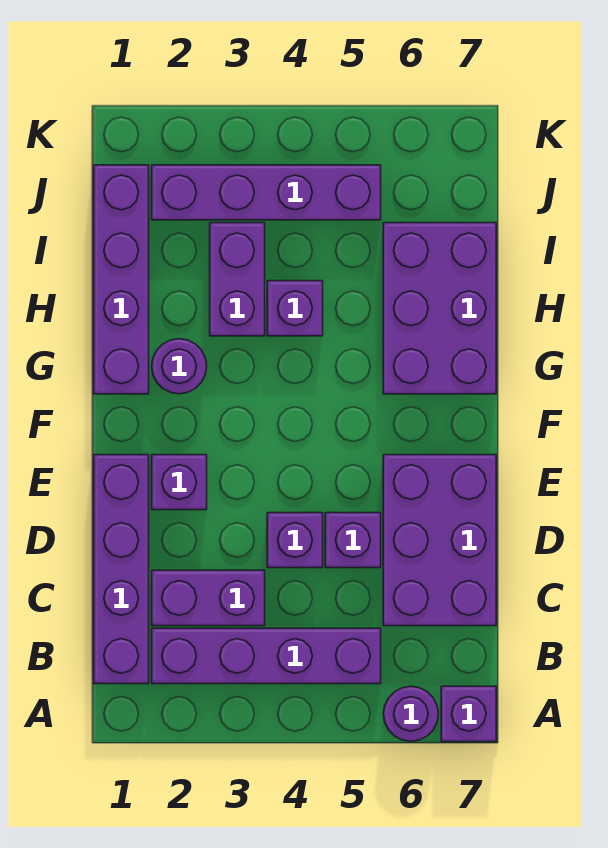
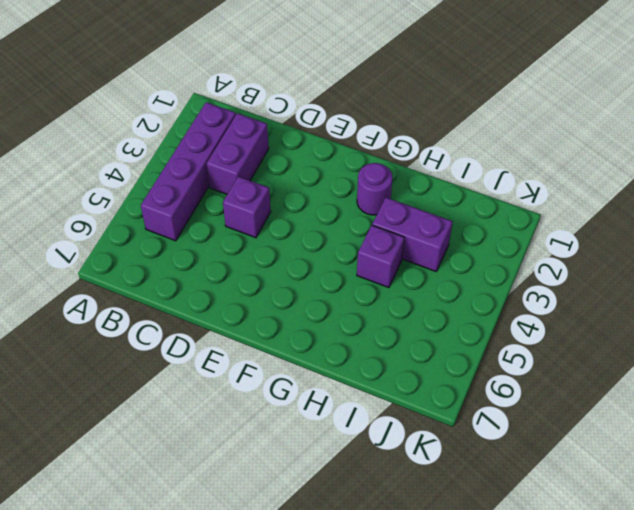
none -> purple round brick A6 level 1
none -> purple brick A7 level 1
none -> purple brick B1:E1 level 1

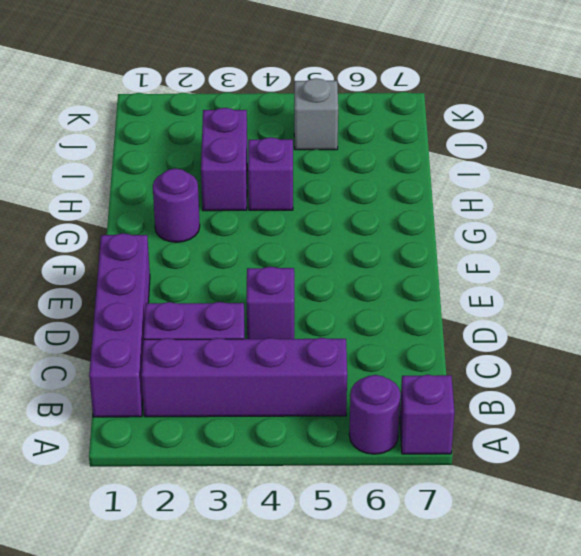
grey brick J5 level 1 -> purple brick J2:J5 level 1
none -> purple brick C6:E7 level 1
none -> purple brick D5 level 1
none -> purple brick E2 level 1

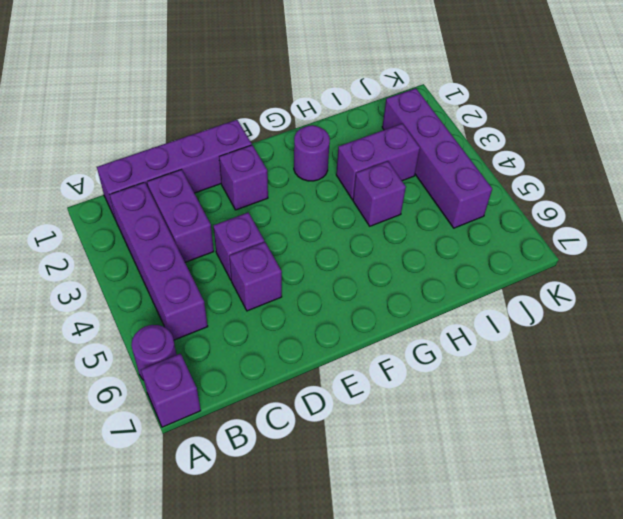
none -> purple brick C6:E7 level 1
none -> purple brick G1:J1 level 1
none -> purple brick G6:I7 level 1

